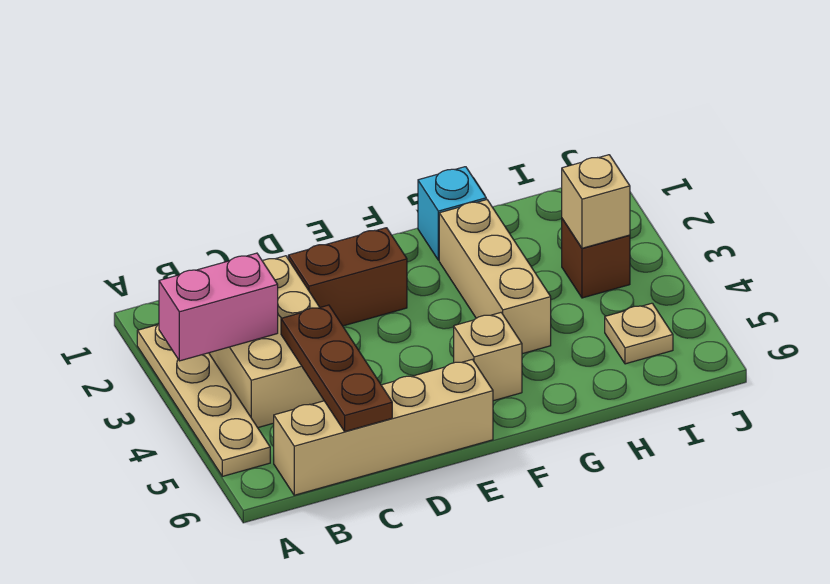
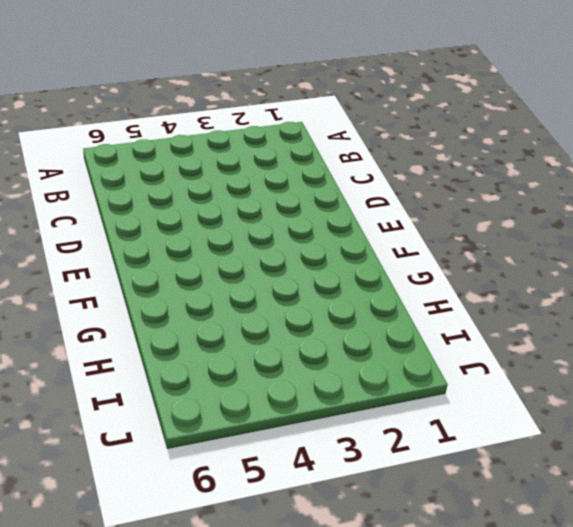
none -> tan plate A2:A5 level 1
none -> tan brick B2:C4 level 1
none -> tan brick B6:E6 level 1

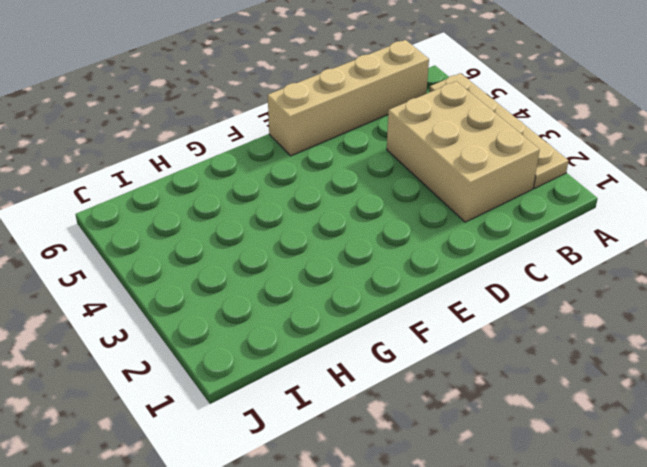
none -> brown brick D2:E2 level 1
none -> tan brick F5 level 1
none -> cyan brick G1 level 1

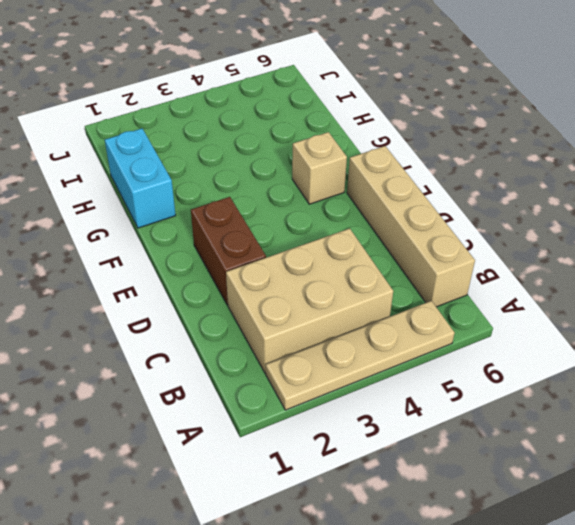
cyan brick G1:H1 level 1 -> cyan brick G1 level 1
none -> tan brick G2:G4 level 1
none -> brown brick I3 level 1
none -> tan plate I5 level 1

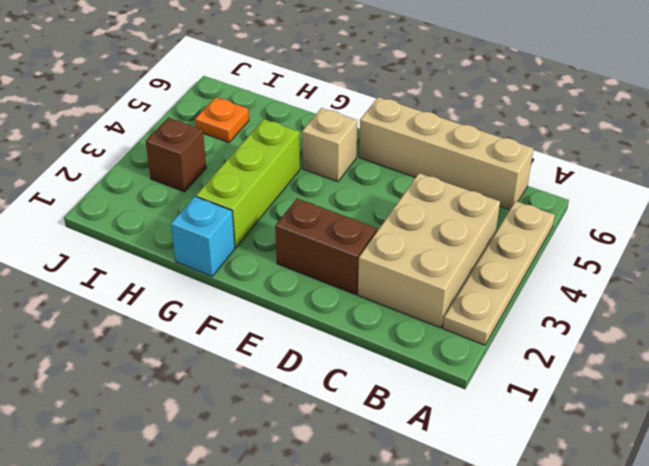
lime brick G2:G4 level 1 -> tan brick G2:G4 level 1
orange plate I5 level 1 -> tan plate I5 level 1
none -> pink brick A3:B3 level 2
none -> brown plate C4:C6 level 2
none -> tan brick I3 level 2

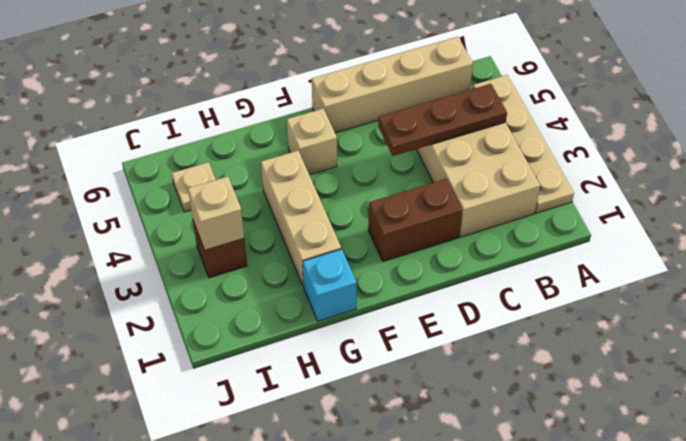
brown plate B4:D4 level 2 -> brown plate C4:C6 level 2
none -> pink brick A3:B3 level 2

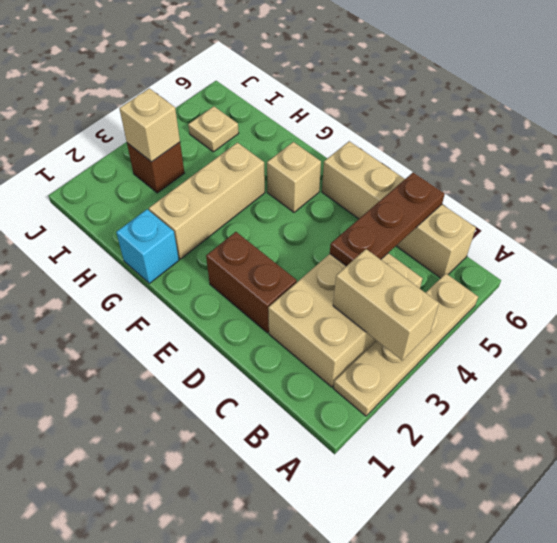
tan brick A3:B3 level 2 -> pink brick A3:B3 level 2

